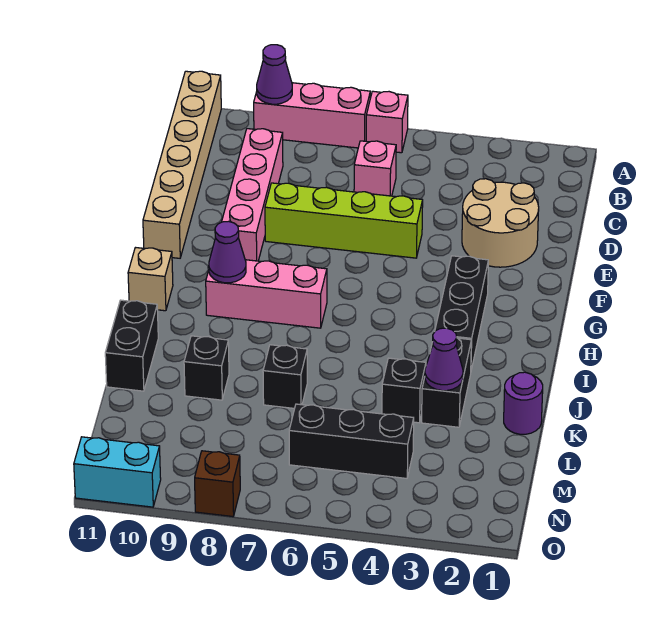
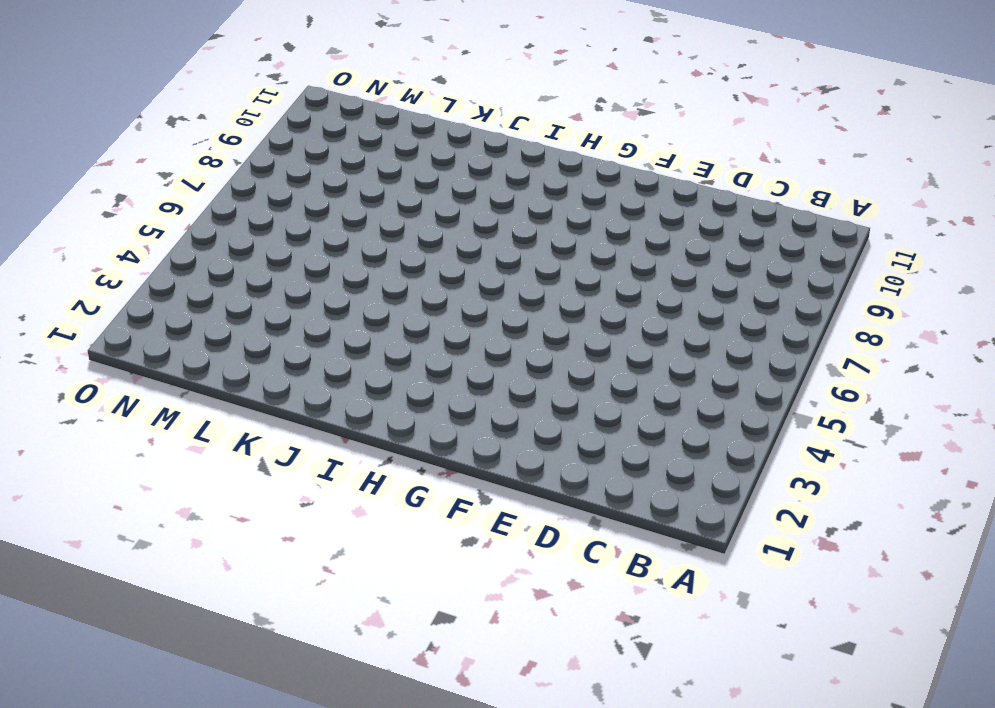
none -> pink brick A6 level 1
none -> pink brick A7:A9 level 1
none -> tan brick A11:F11 level 1

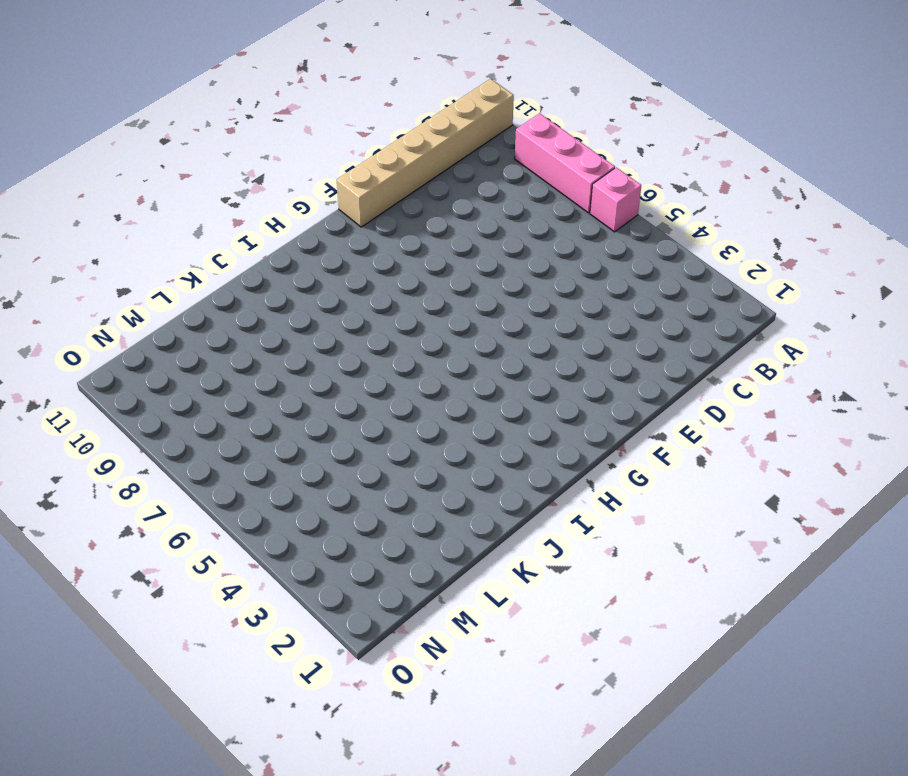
none -> pink brick C6 level 1
none -> pink brick C9:F9 level 1
none -> tan round brick D2:E3 level 1

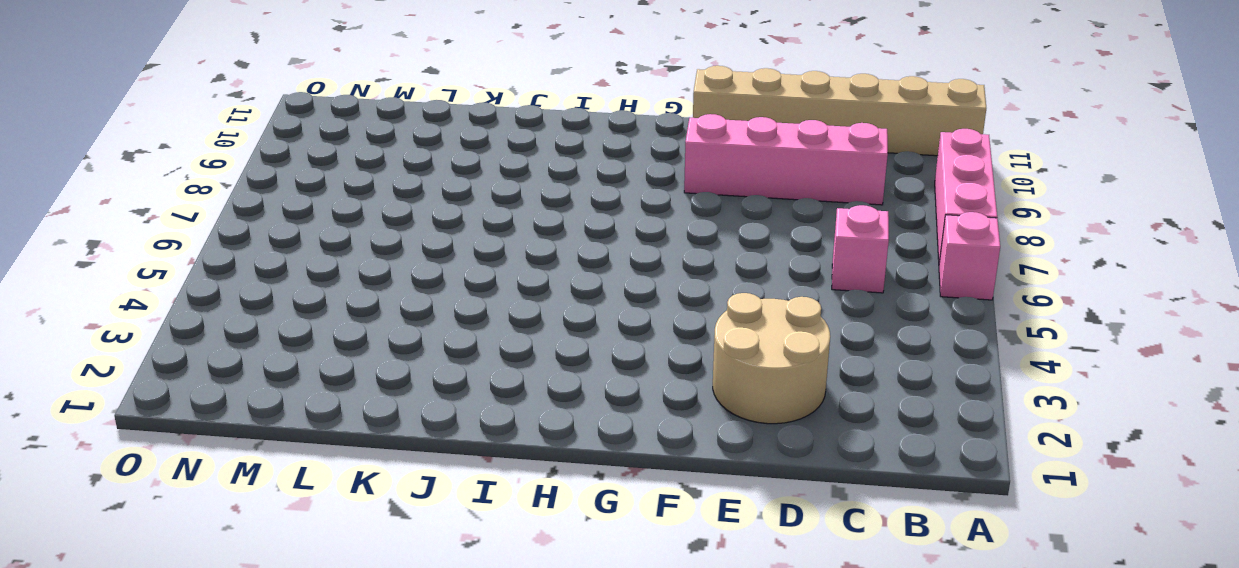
none -> lime brick E5:E8 level 1
none -> black brick G3:I3 level 1
none -> pink brick H7:H9 level 1

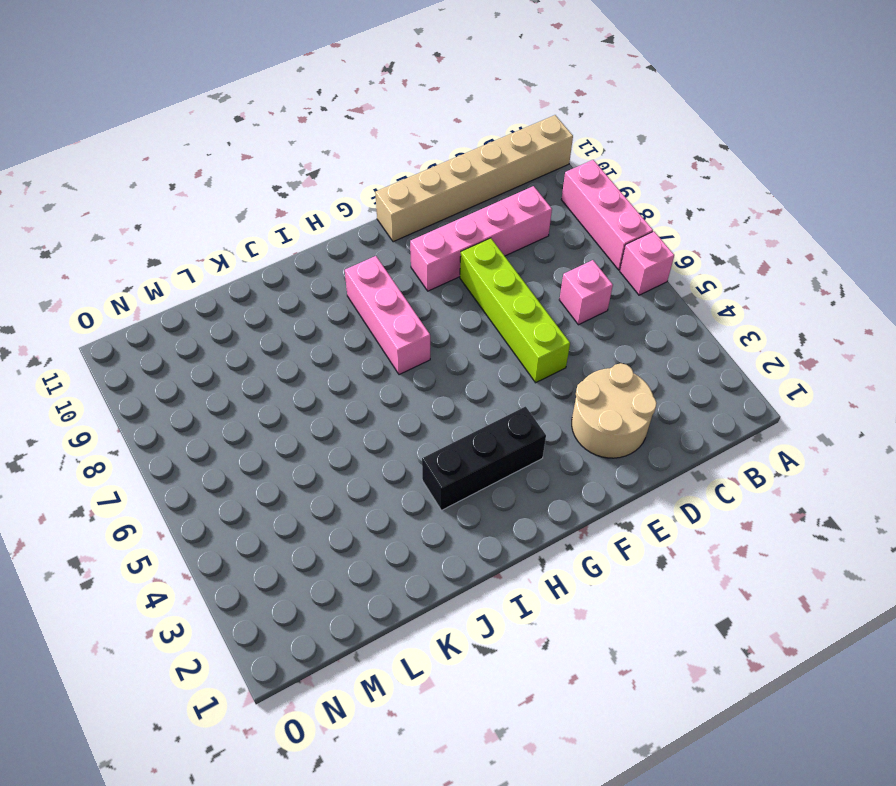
none -> tan brick H11 level 1
none -> black brick J3:K3 level 1
none -> black brick J11:K11 level 1

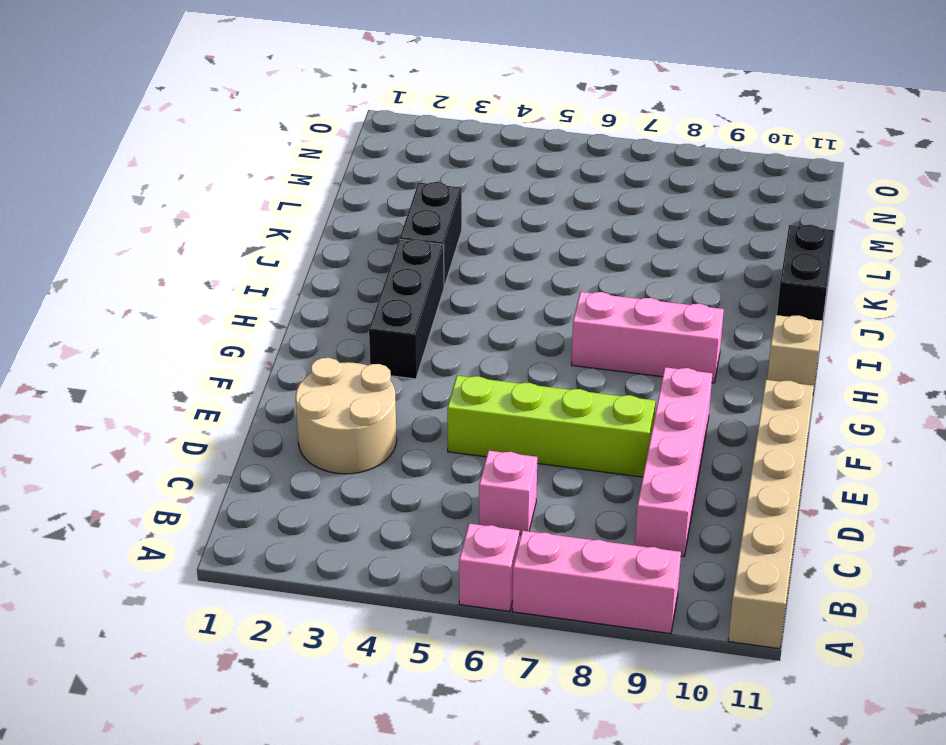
none -> purple round brick K1 level 1
none -> black brick K4 level 1
none -> black brick K7 level 1

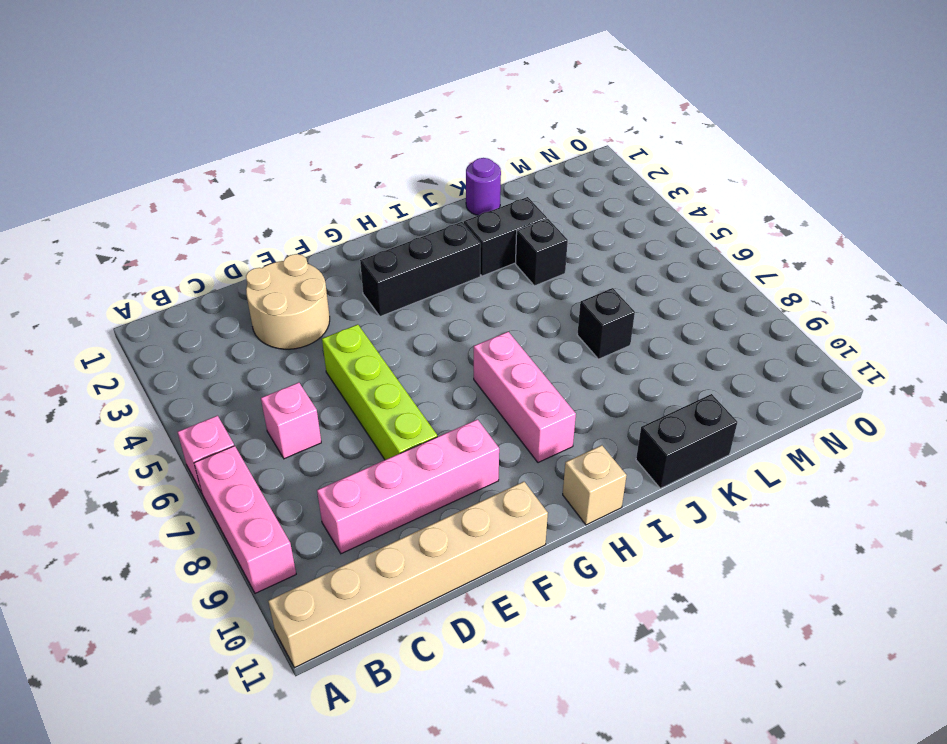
none -> black brick K9 level 1
none -> black brick M4:M6 level 1
none -> brown brick O8 level 1

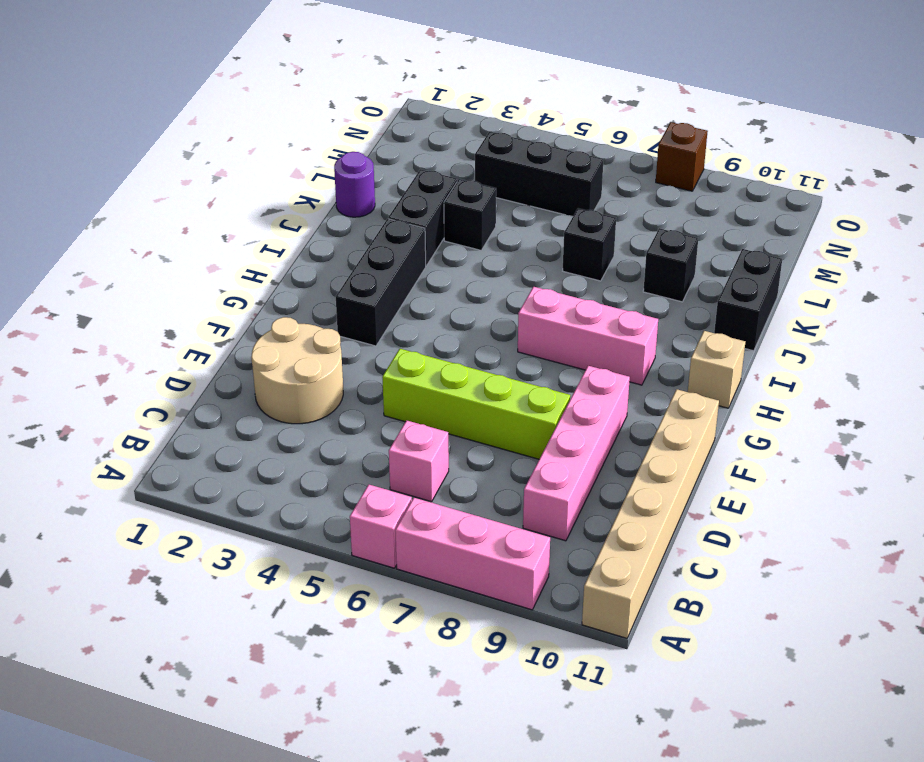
none -> cyan brick O10:O11 level 1
none -> purple cone A9 level 2
none -> purple cone H9 level 2

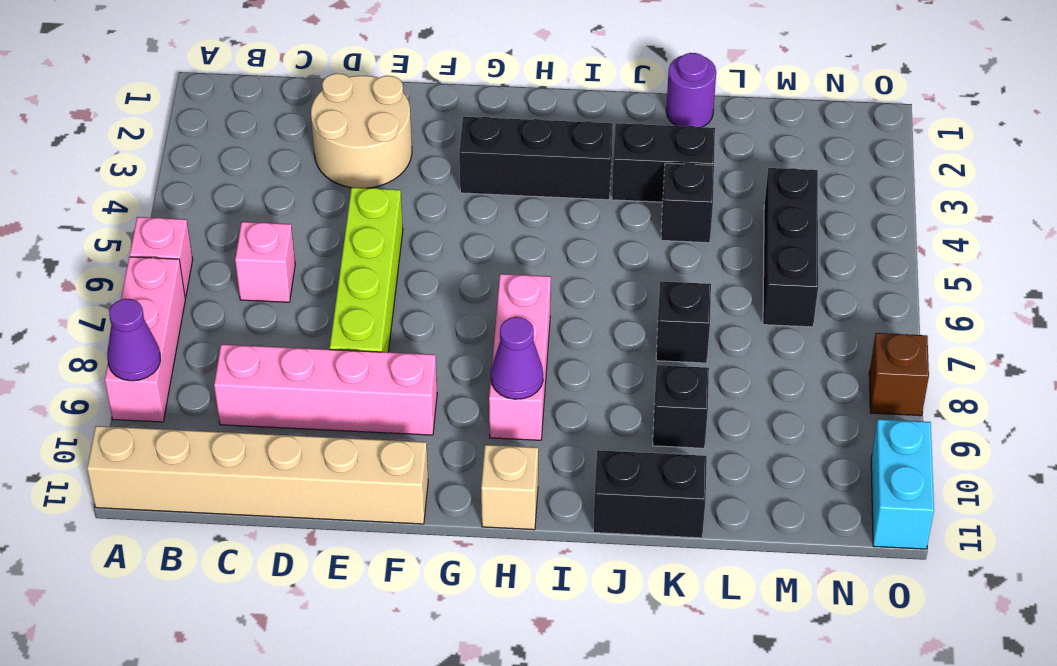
none -> purple cone K3 level 2

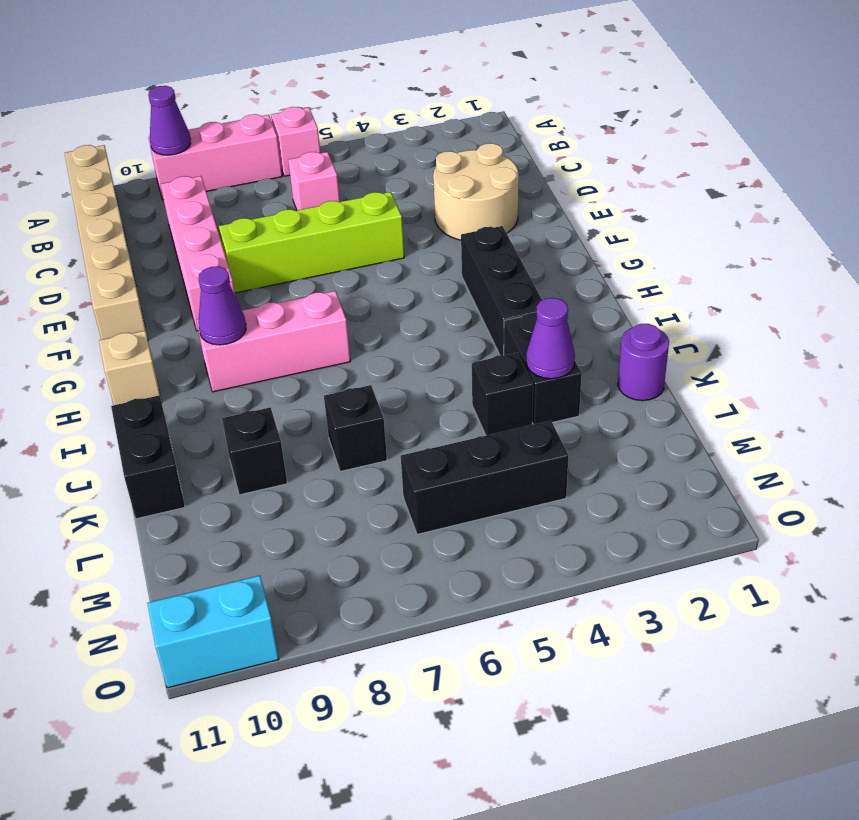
none -> brown brick O8 level 1

